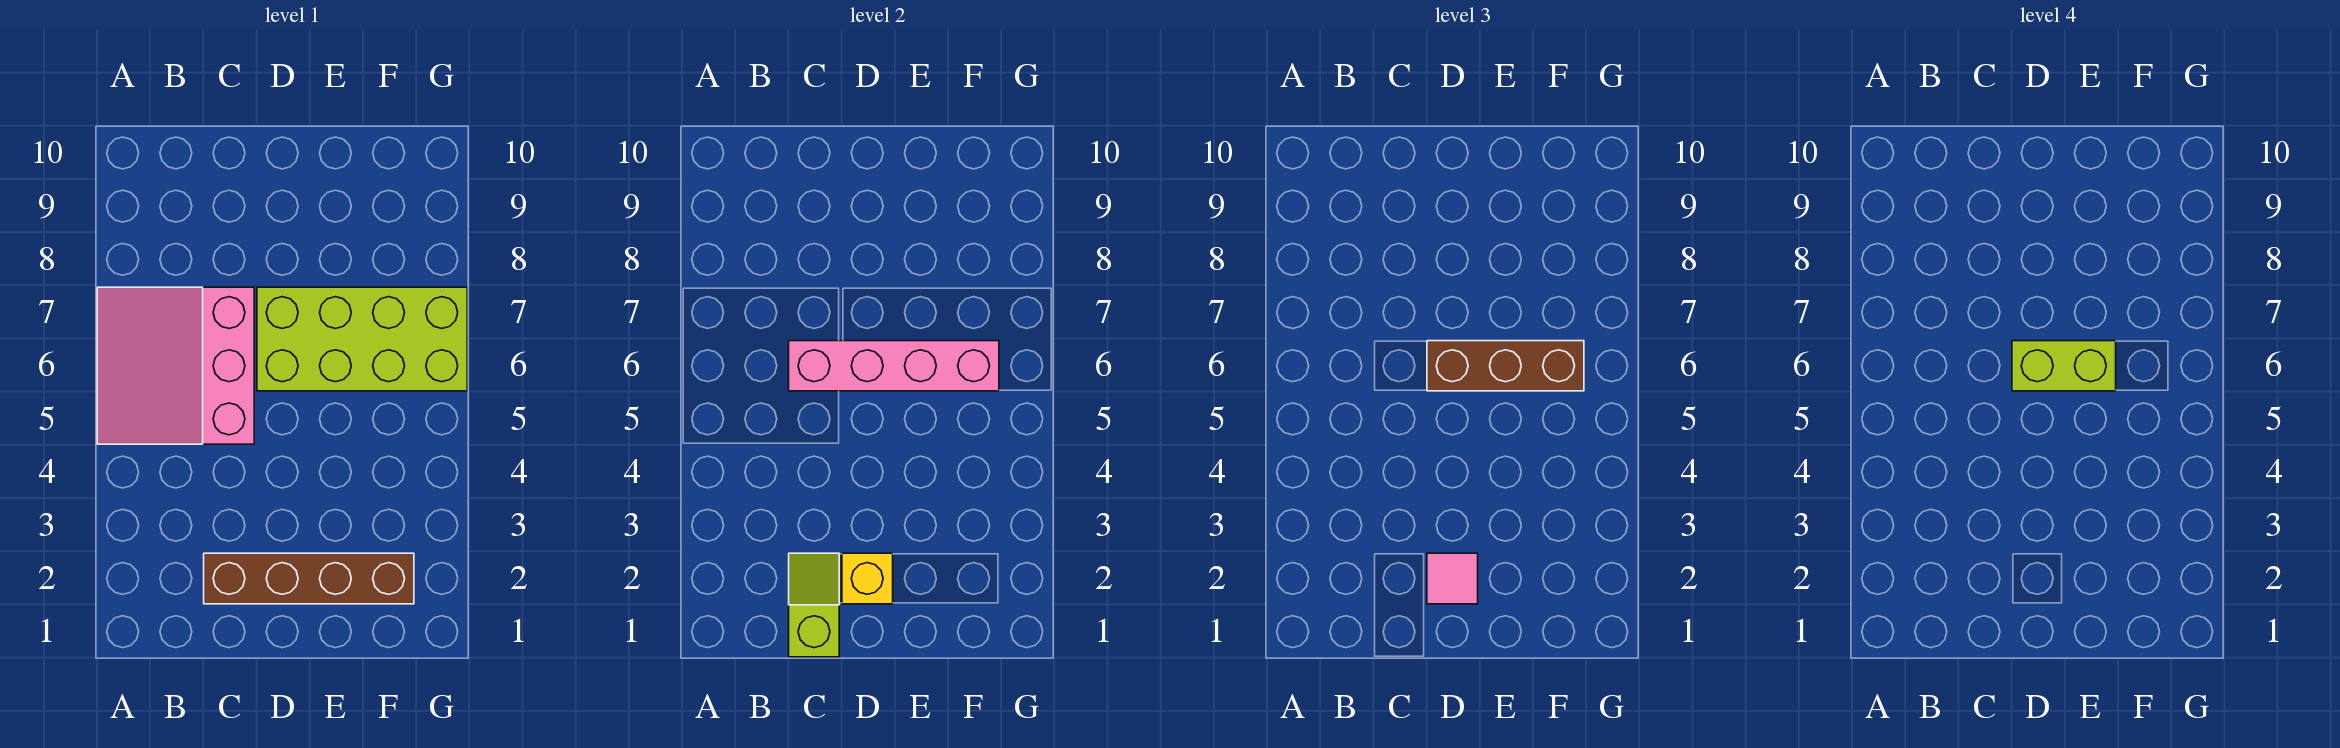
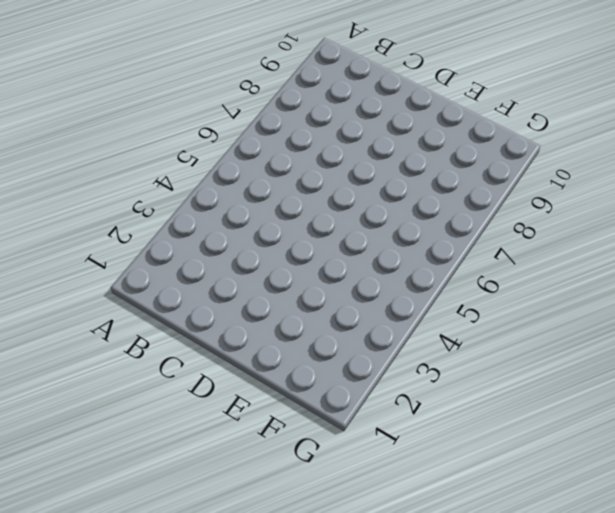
none -> pink slope A5:C7 level 1 top C
none -> brown brick C2:F2 level 1

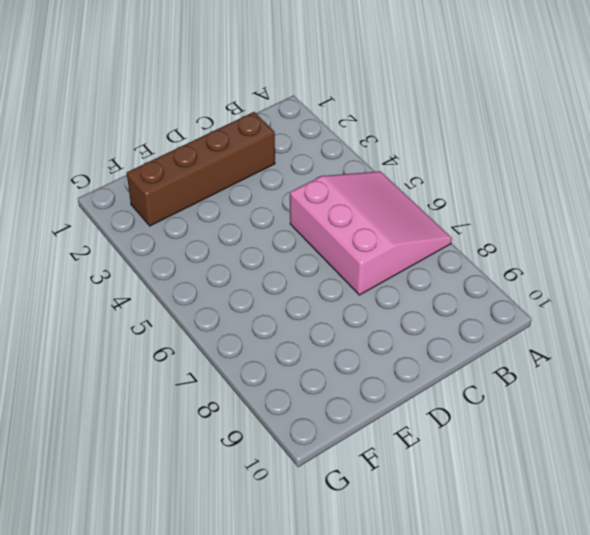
none -> lime brick D6:G7 level 1
none -> lime slope C1:C2 level 2 top 1

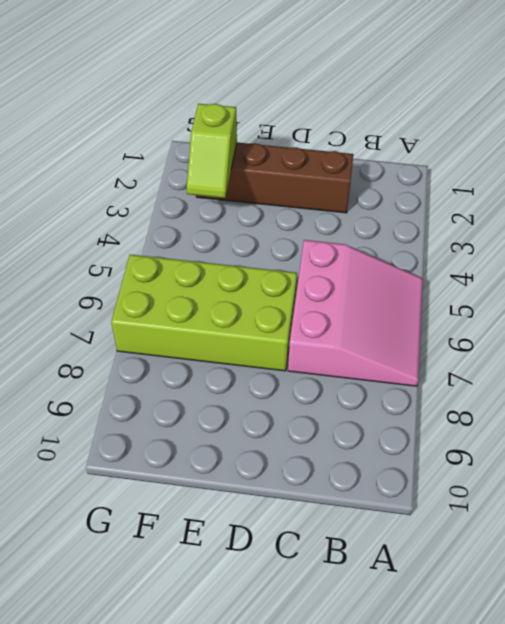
lime slope F2:F3 level 2 top 2 -> lime slope C1:C2 level 2 top 1
none -> pink brick C6:F6 level 2
none -> yellow brick D2 level 2

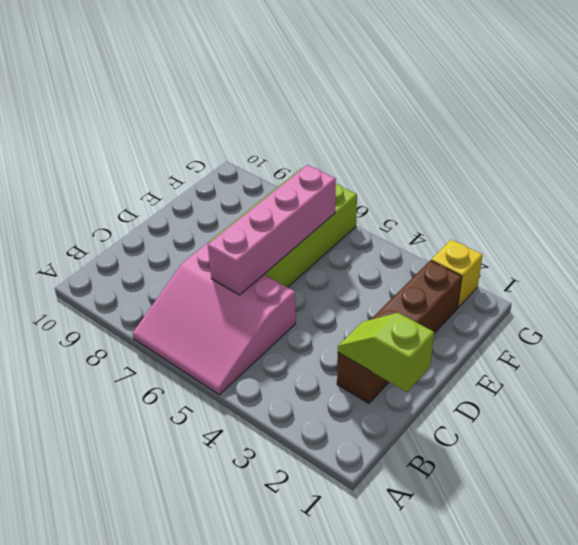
yellow brick G2 level 1 -> yellow brick D2 level 2
none -> pink tile D2 level 3
none -> brown brick D6:F6 level 3

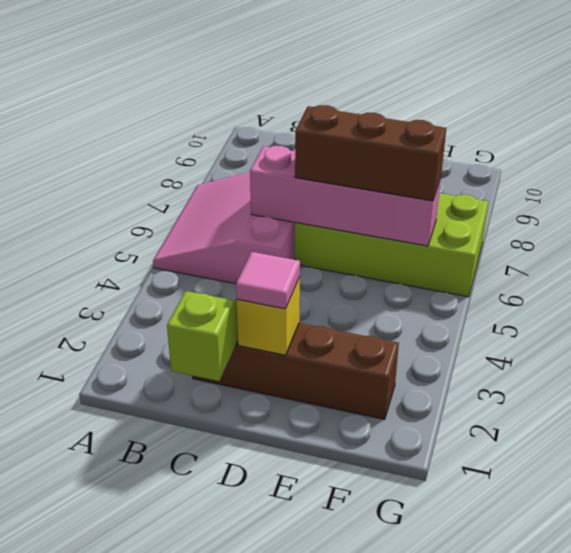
none -> lime brick D6:E6 level 4

